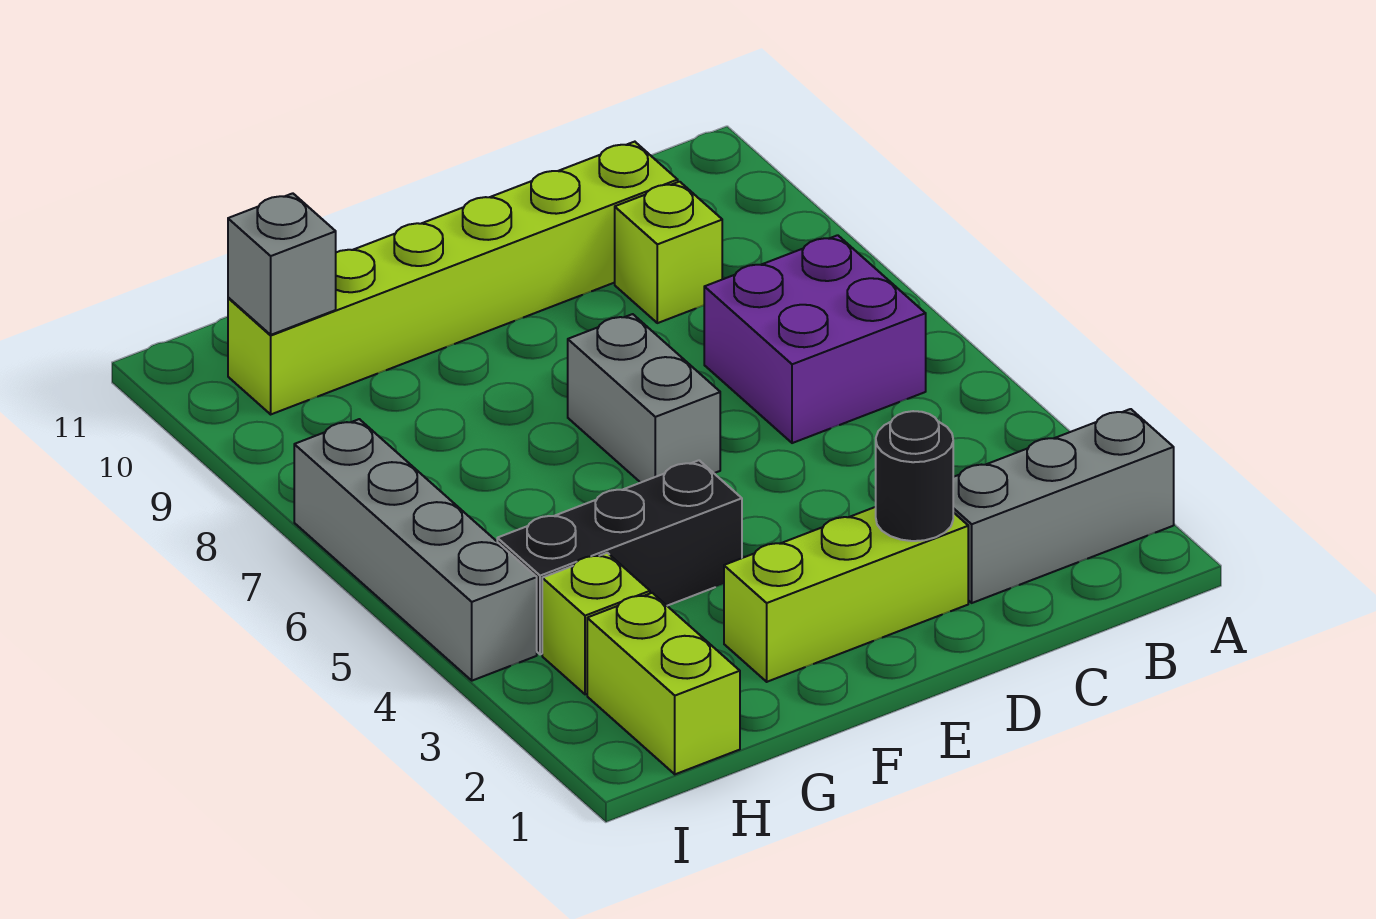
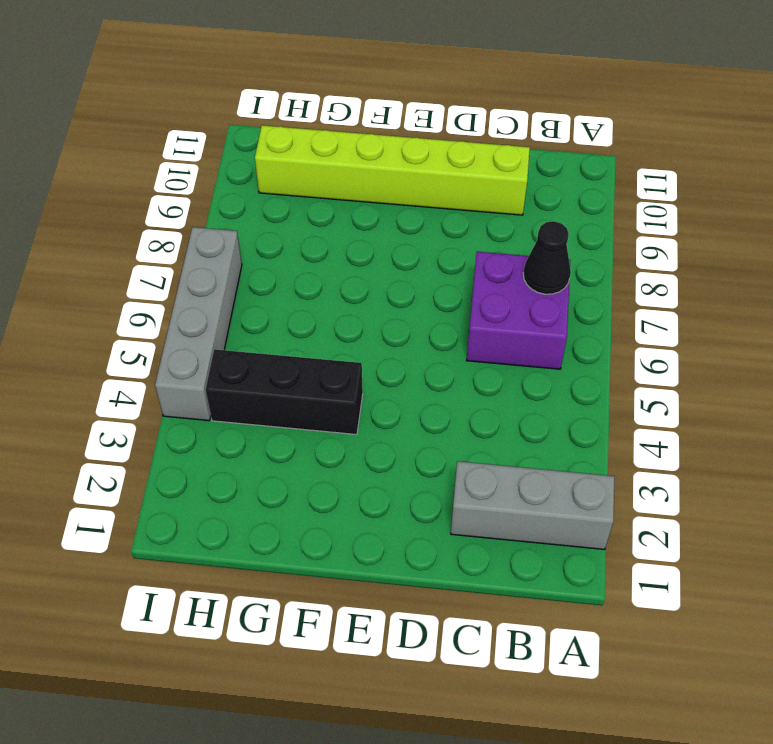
black cone B7 level 2 -> none
none -> lime brick C9 level 1
none -> lime brick D2:F2 level 1
none -> grey brick E6:E7 level 1

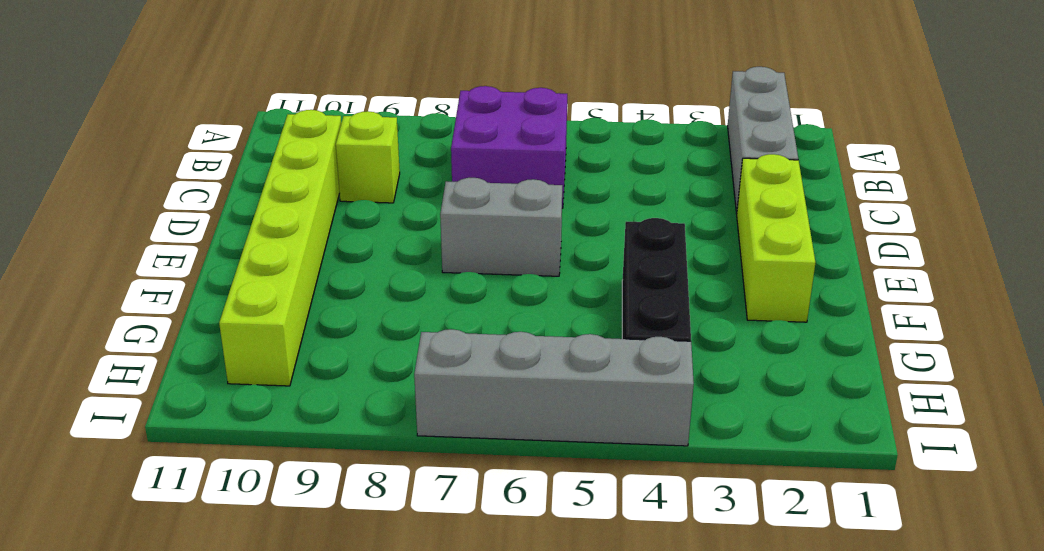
none -> lime brick H1:H2 level 1
none -> lime brick H3 level 1
none -> black round brick D2 level 2

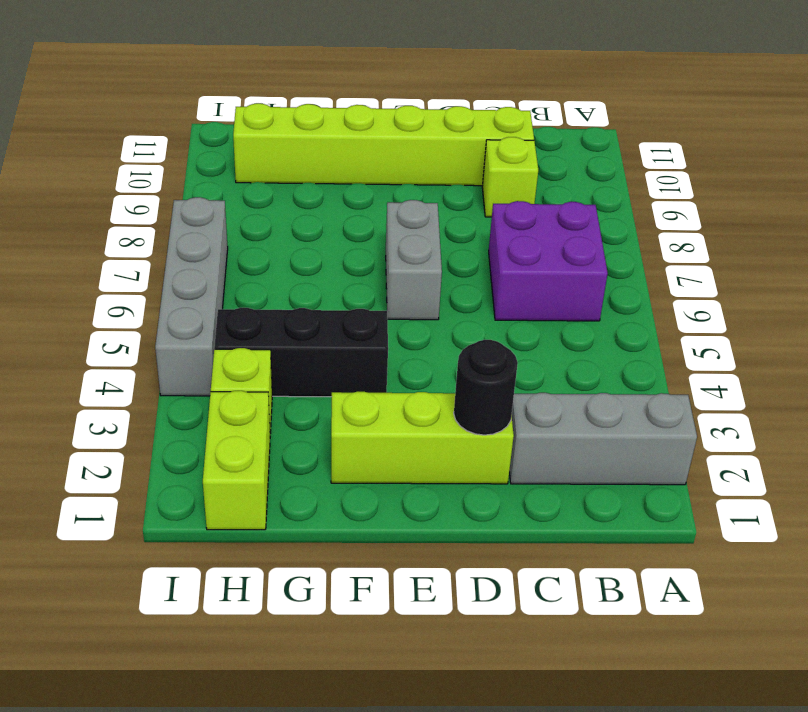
none -> grey brick H10 level 2

